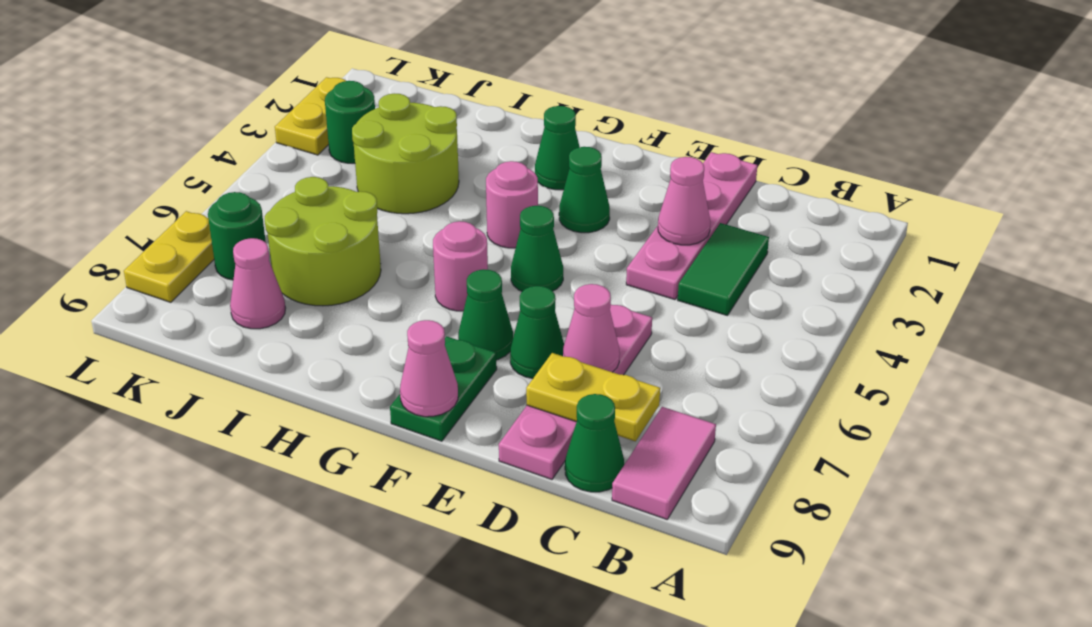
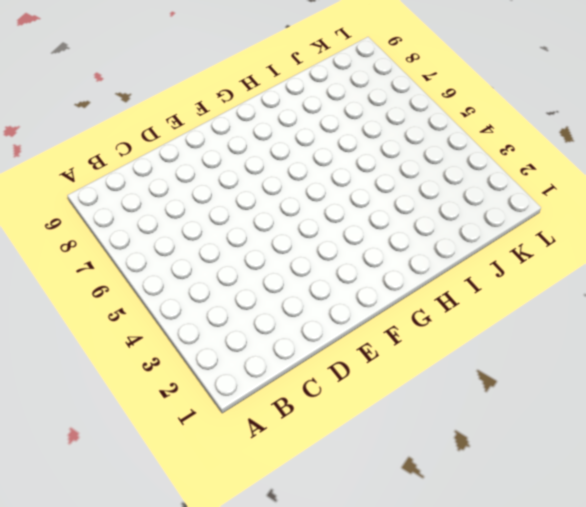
none -> pink tile B8:B9 level 1
none -> green tile C3:C4 level 1
none -> green cone C9 level 1

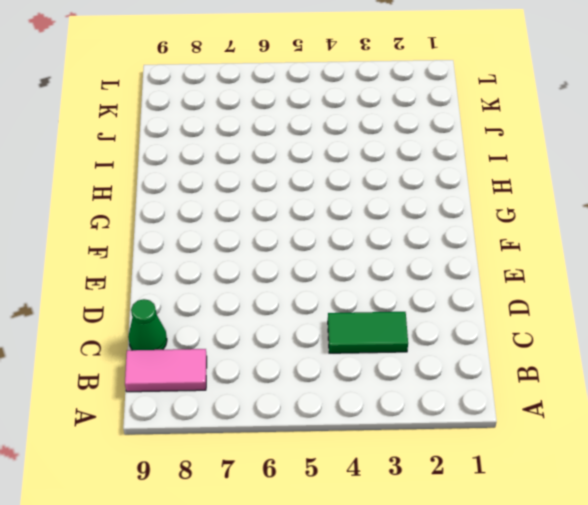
none -> pink plate D1:D4 level 1
none -> pink plate D6:D9 level 1
none -> green cone E7 level 1

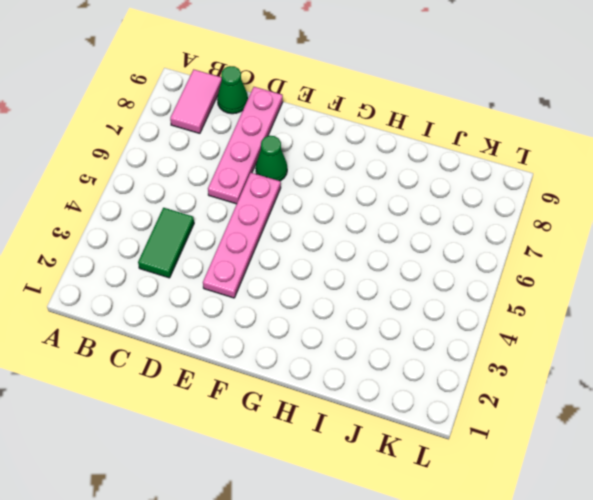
pink plate E3:E6 level 1 -> pink plate D1:D4 level 1
none -> green cone F3 level 1
none -> green cone F5 level 1
none -> green cone F7 level 1

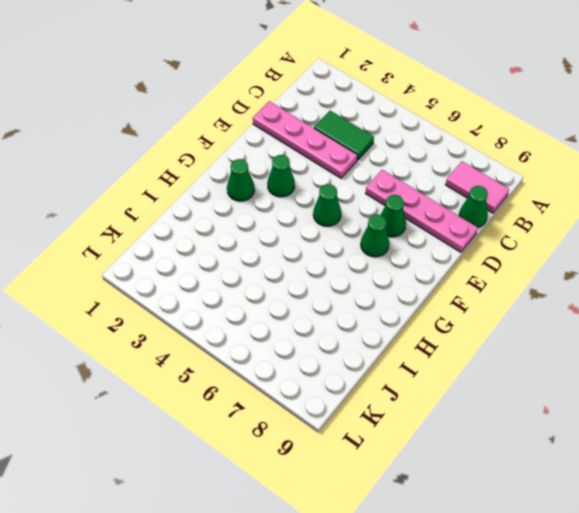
none -> green plate F8:F9 level 1
none -> pink round brick G4 level 1
none -> pink round brick G6 level 1

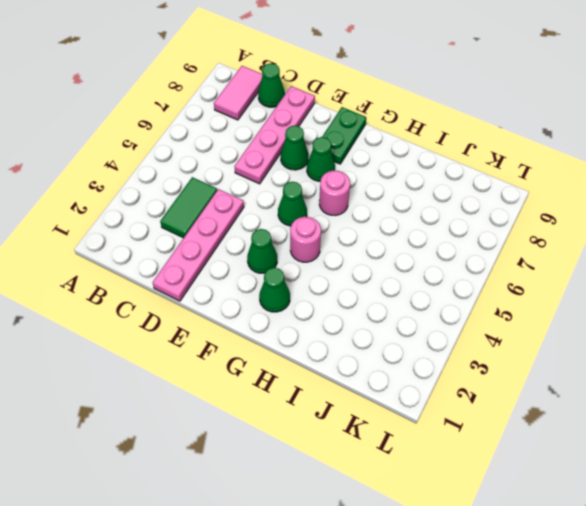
none -> lime round brick I3:J4 level 1
none -> lime round brick I6:J7 level 1
none -> pink cone J8 level 1

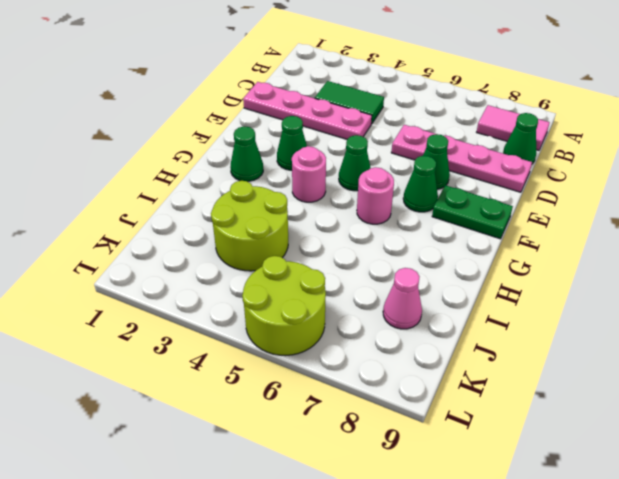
lime round brick K5:L6 level 1 -> lime round brick I6:J7 level 1
none -> green round brick K3 level 1
none -> green round brick K7 level 1
none -> yellow plate L2:L3 level 1

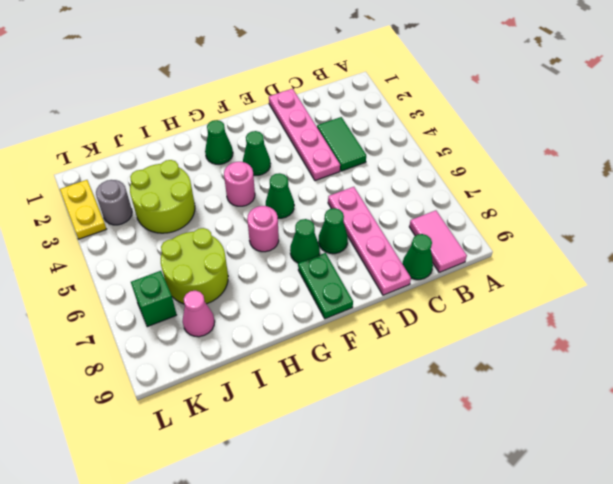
grey round brick K3 level 1 -> green round brick K3 level 1
green brick K7 level 1 -> green round brick K7 level 1
none -> yellow plate L7:L8 level 1
none -> yellow plate C8:D8 level 2
none -> pink cone D3 level 2

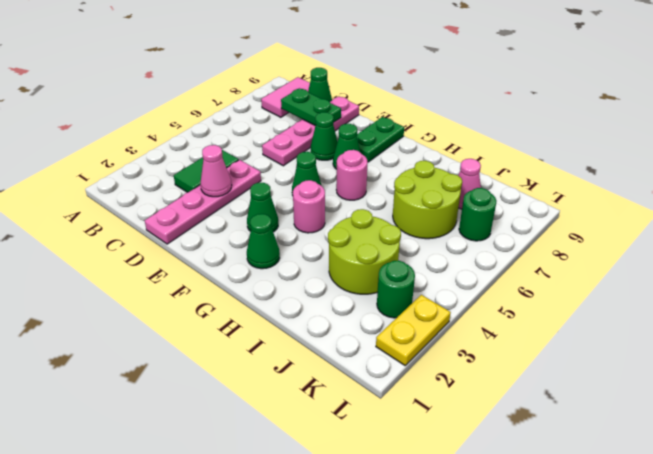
green plate C8:D8 level 2 -> yellow plate C8:D8 level 2
none -> yellow plate L7:L8 level 1
none -> pink cone D7 level 2
none -> pink cone F9 level 2

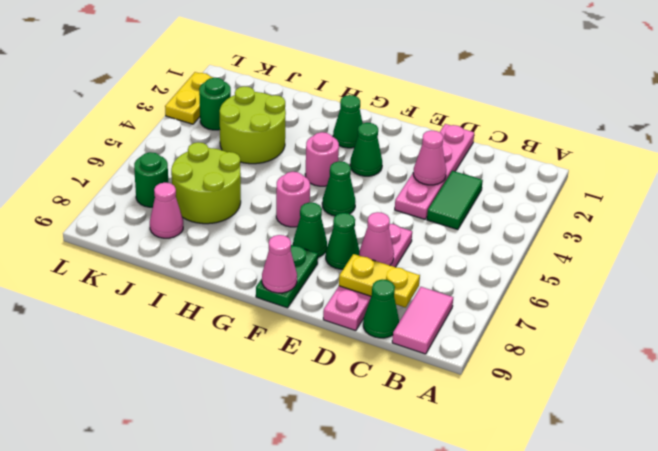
none -> yellow plate L7:L8 level 1

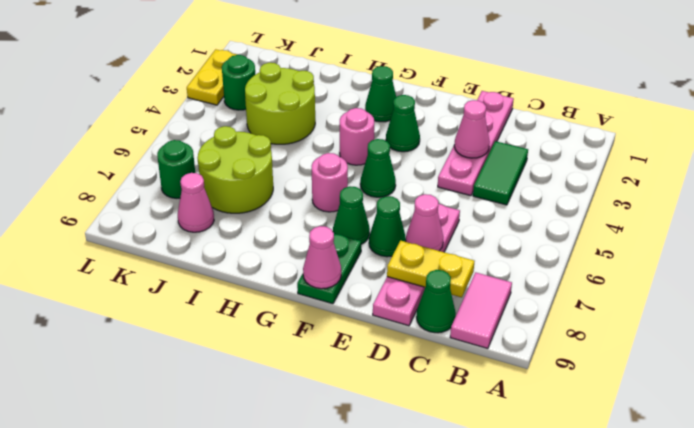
none -> yellow plate L7:L8 level 1

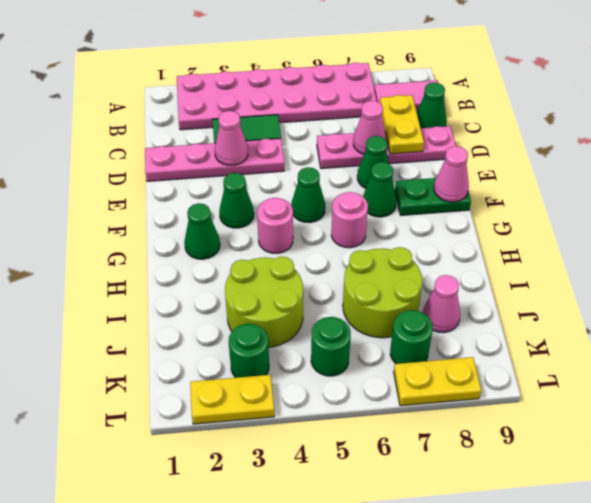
pink plate A2:B7 level 1 -> none
green round brick K5 level 1 -> none

